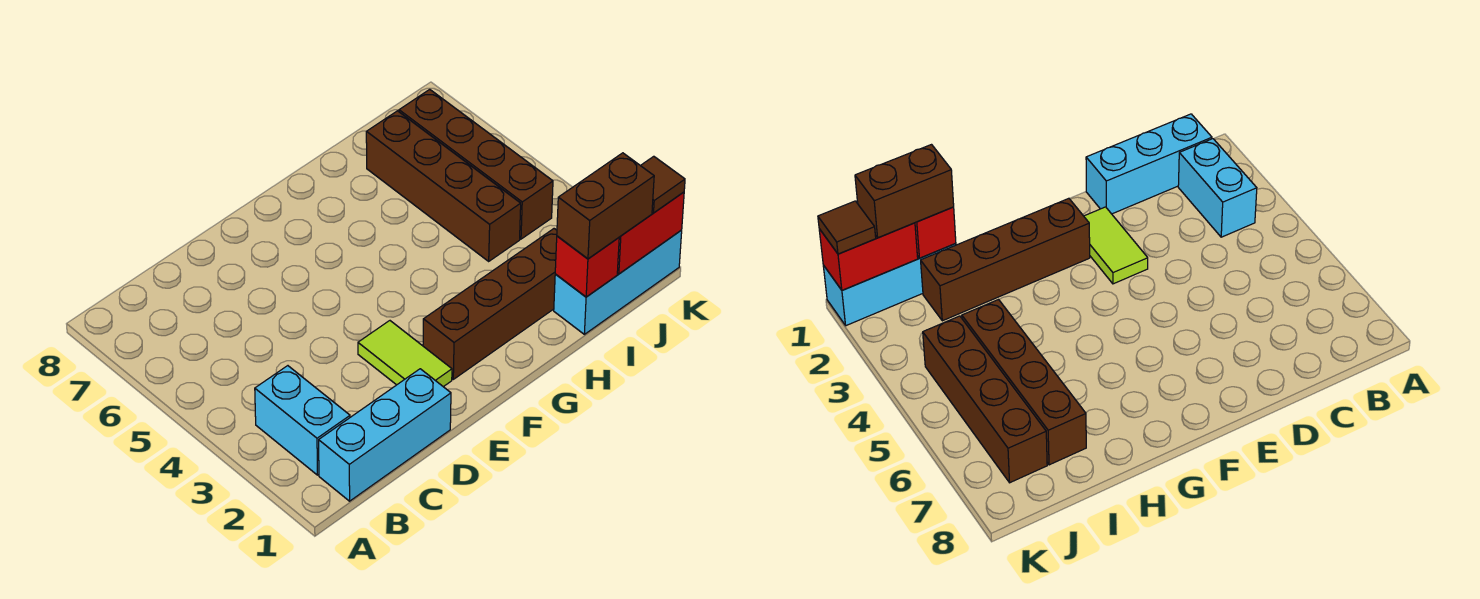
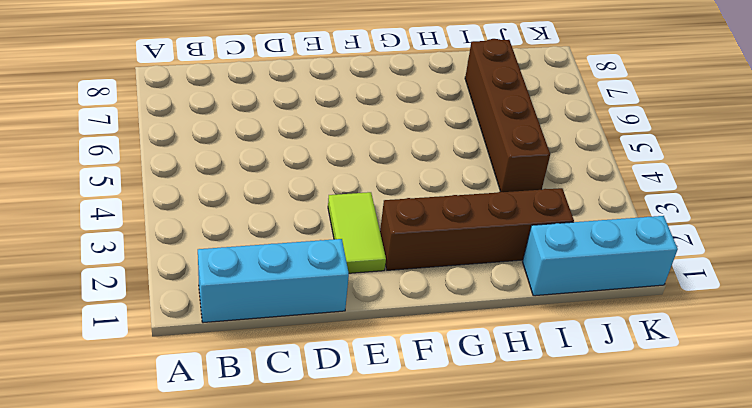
none -> cyan brick B2:B3 level 1
none -> brown brick J4:J7 level 1

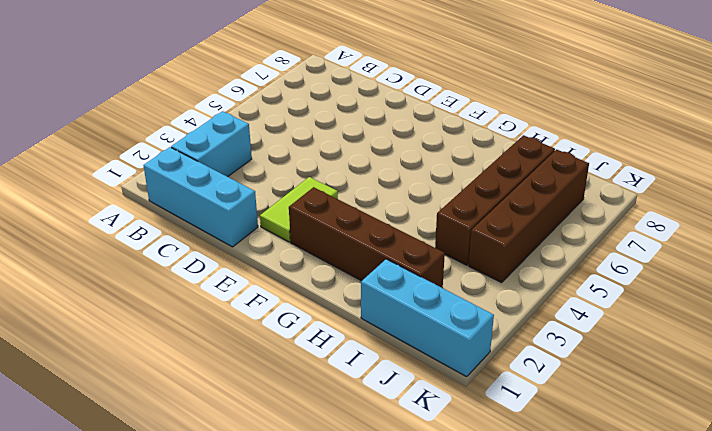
none -> red brick I1 level 2
none -> red brick J1:K1 level 2

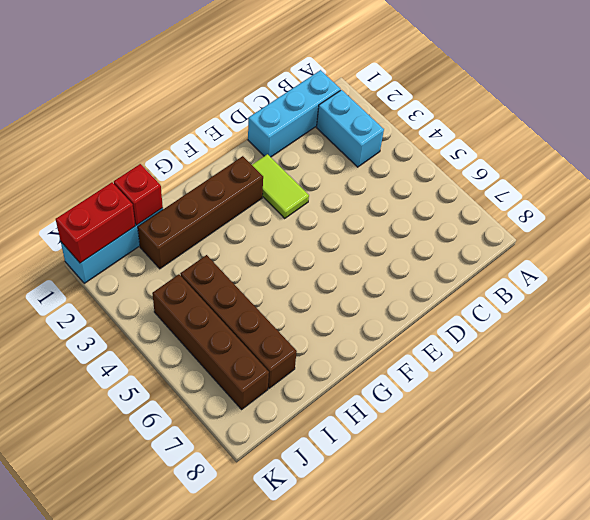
none -> brown brick I1:J1 level 3
none -> brown tile K1 level 3

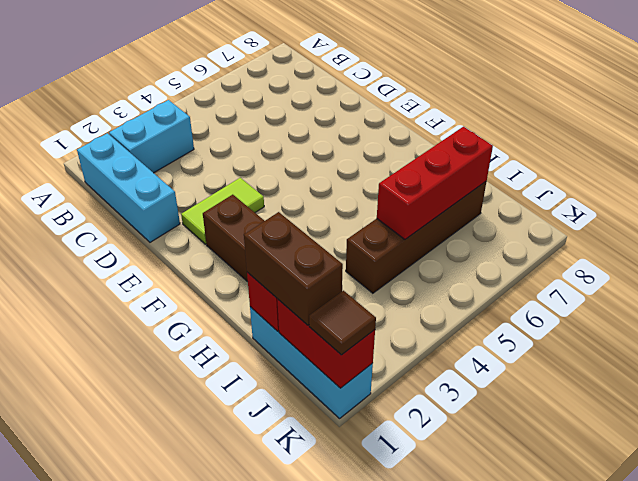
red brick I5:I7 level 2 -> none
none -> brown brick J4:J7 level 1

